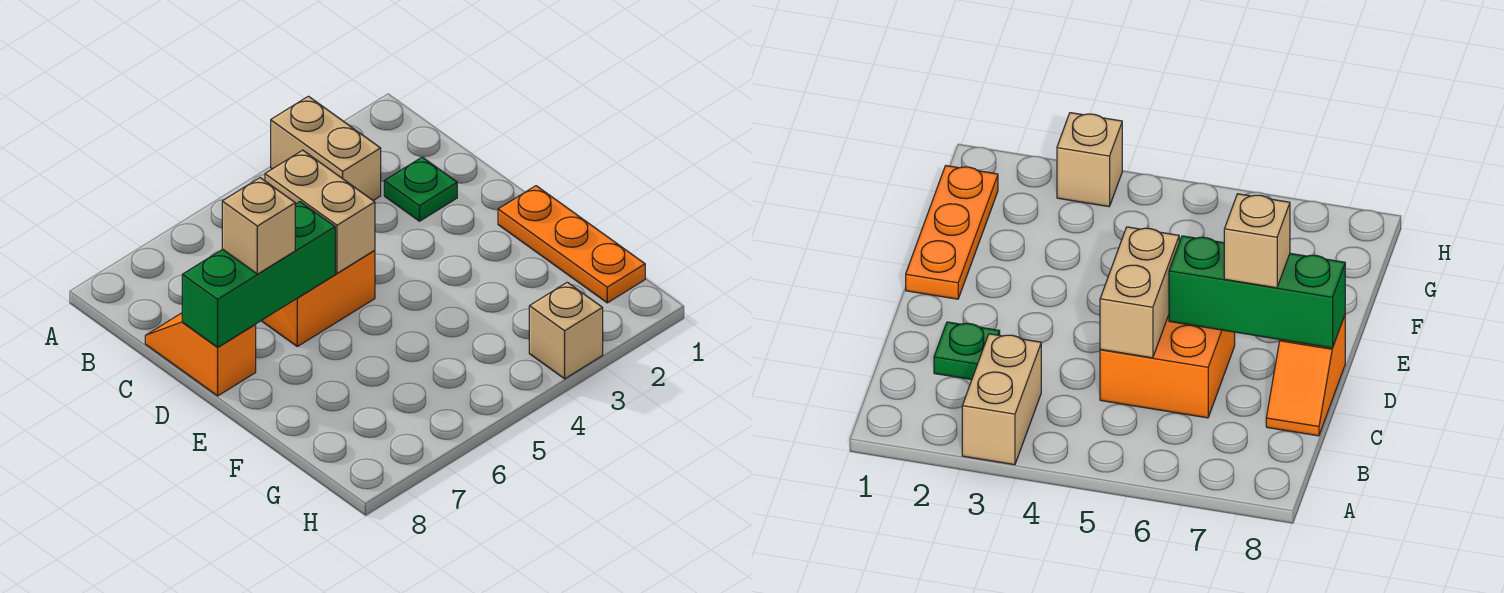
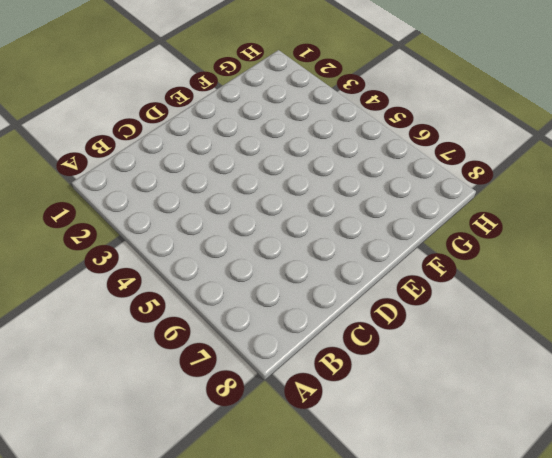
none -> tan brick A3:B3 level 1
none -> green plate C2 level 1

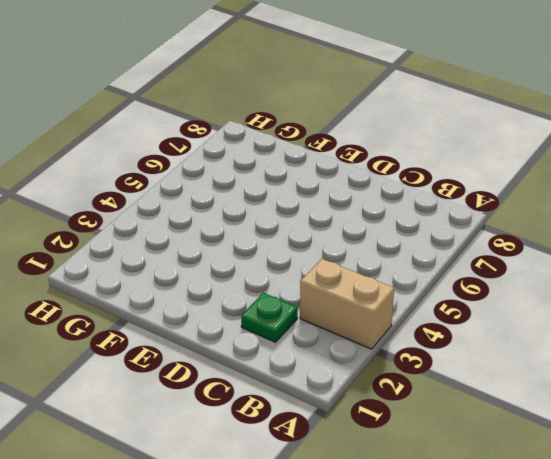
none -> orange brick C5:D6 level 1
none -> orange slope C8:D8 level 1 top D

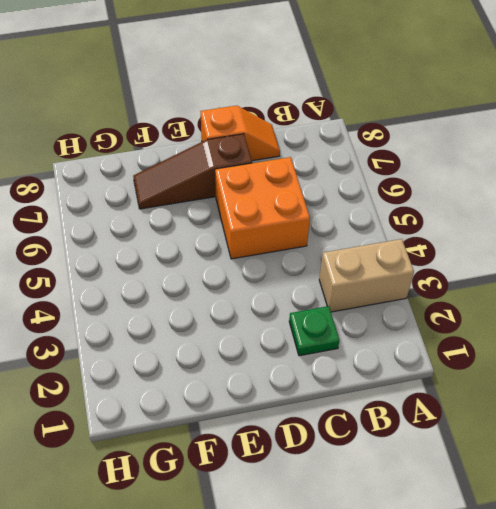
brown slope D7:F7 level 1 top D -> none
none -> orange plate E1:G1 level 1
none -> tan brick H3 level 1

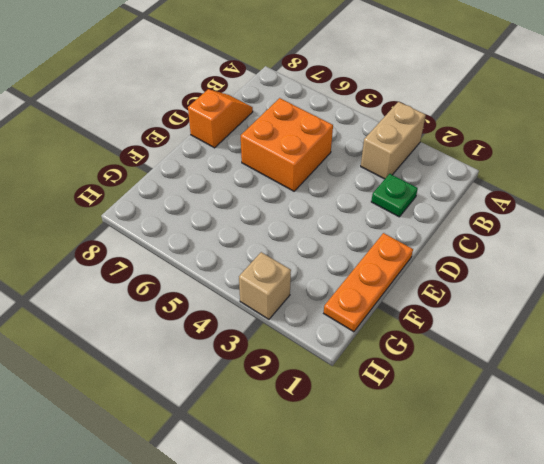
none -> tan brick C5:D5 level 2
none -> green brick D6:D8 level 2

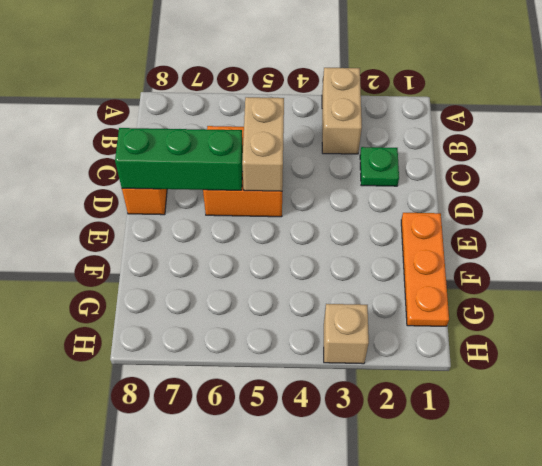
none -> tan brick D7 level 3

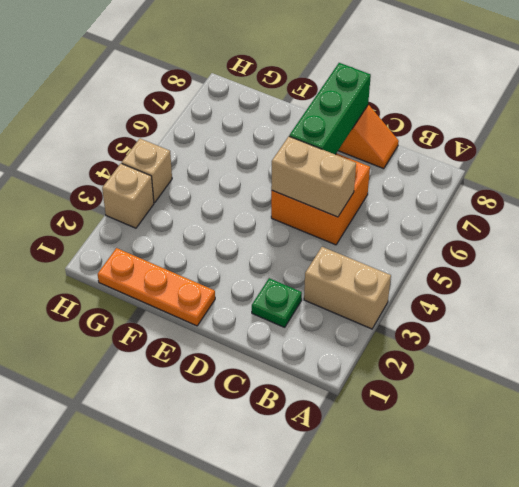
tan brick H4 level 1 -> tan brick D7 level 3

